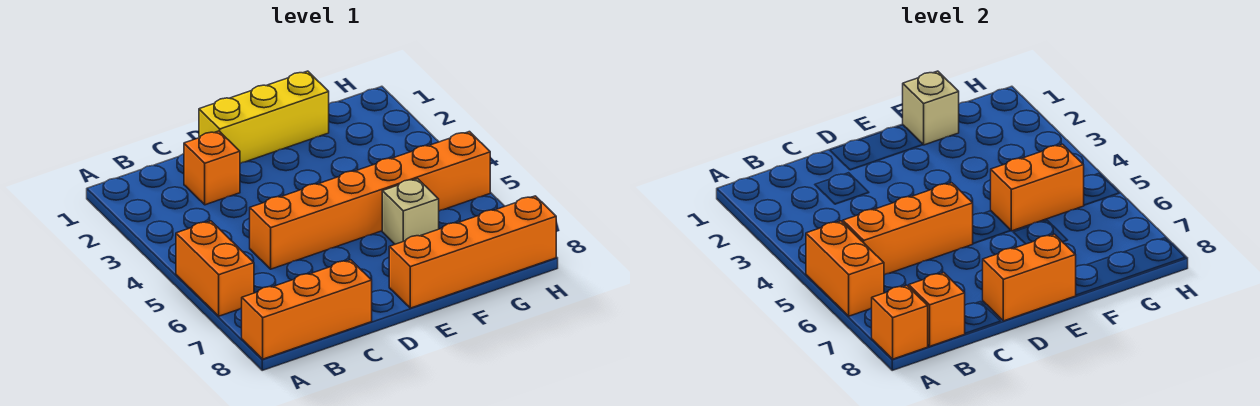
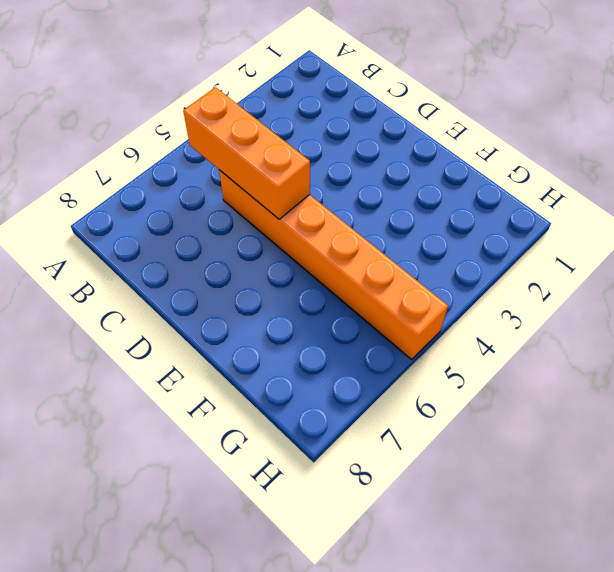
none -> orange brick A5:A6 level 1
none -> orange brick A8:C8 level 1
none -> orange brick C2 level 1

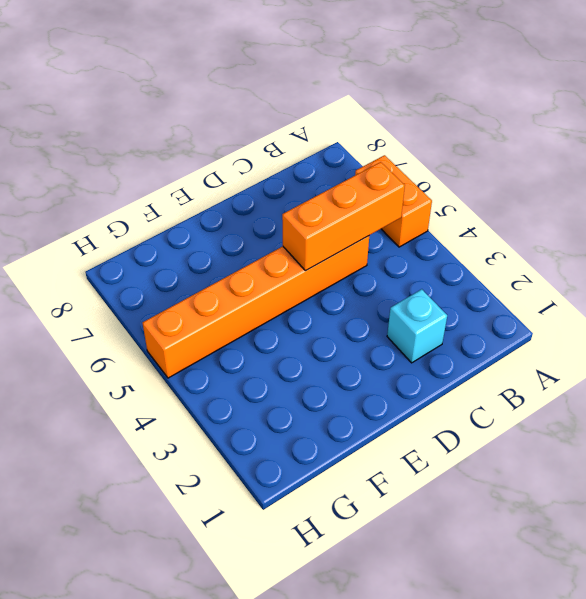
cyan brick C2 level 1 -> orange brick C2 level 1
none -> orange brick A8:C8 level 1
none -> yellow brick D1:F1 level 1
none -> orange brick E8:H8 level 1

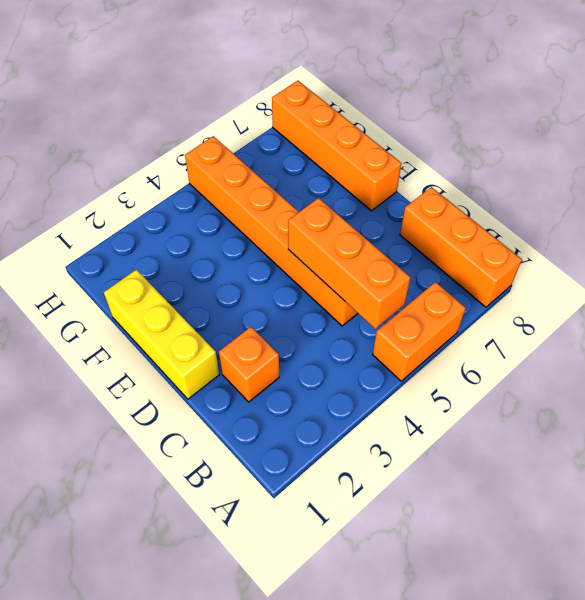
none -> tan brick F6 level 1
none -> orange brick A5:A6 level 2
none -> orange brick A8 level 2

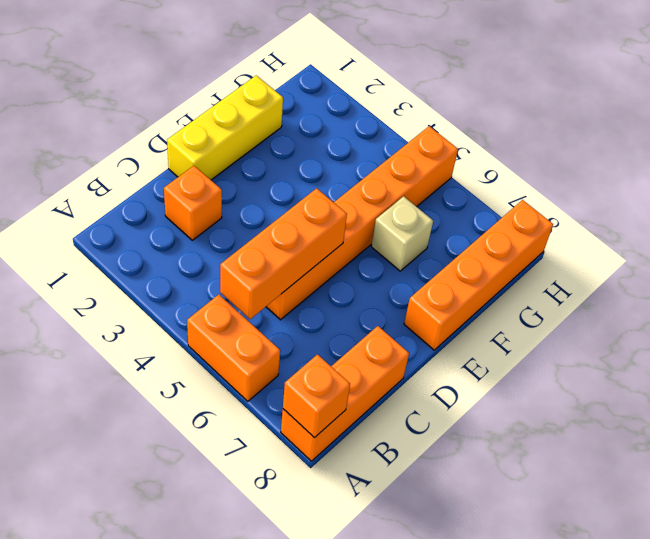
none -> orange brick A5:A6 level 2
none -> orange brick B8 level 2
none -> orange brick D8:E8 level 2

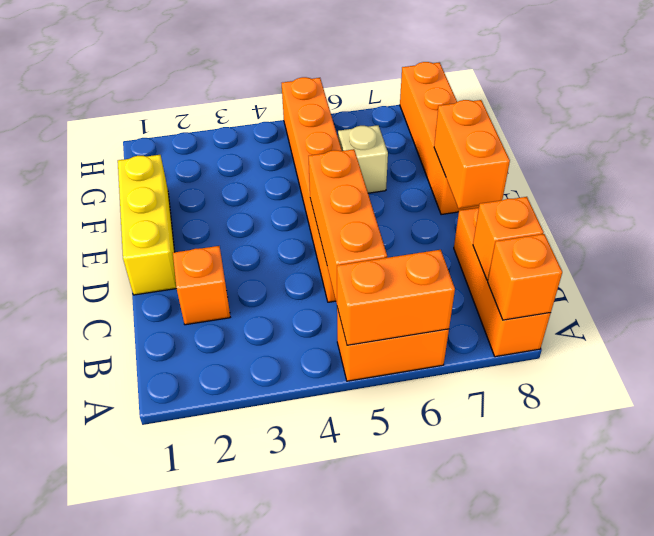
none -> tan brick F1 level 2
none -> orange brick F5:G5 level 2

